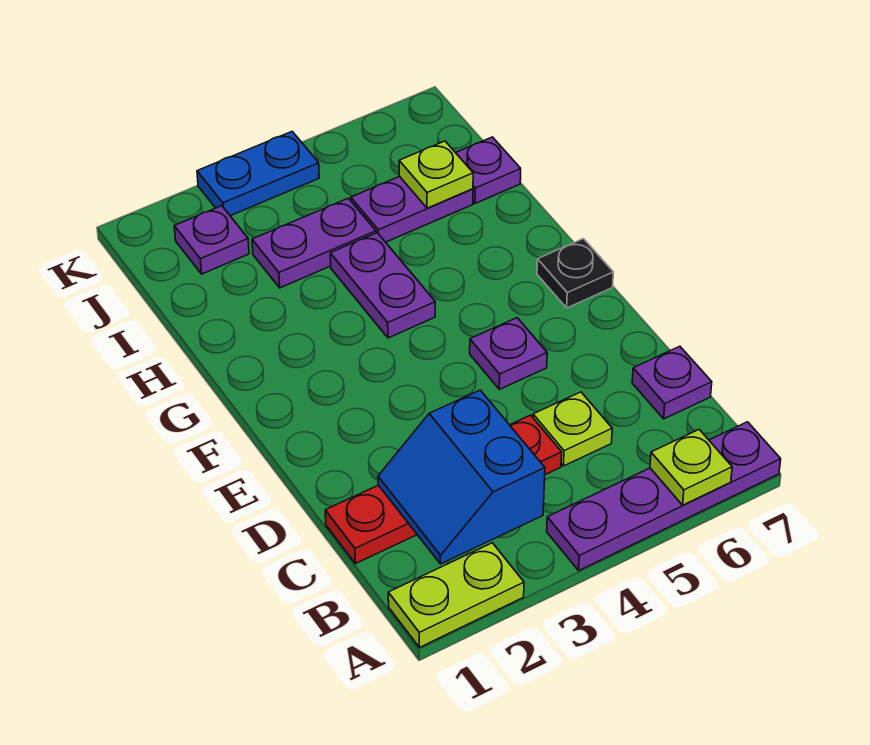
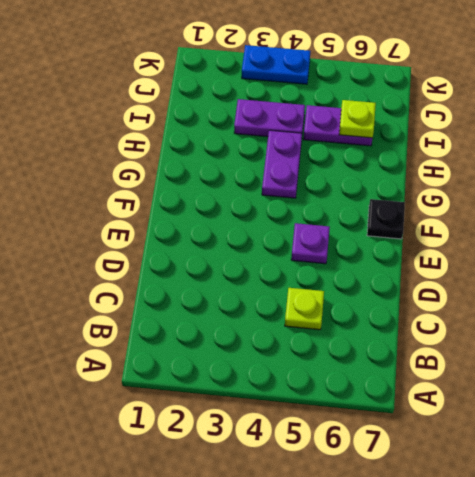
none -> lime plate A1:A2 level 1
none -> purple plate A4:A7 level 1
none -> red plate C1:C4 level 1

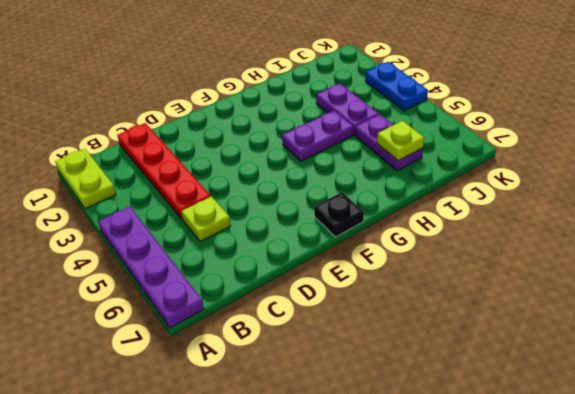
none -> purple plate C7 level 1
none -> purple plate E5 level 1
none -> purple plate I7 level 1

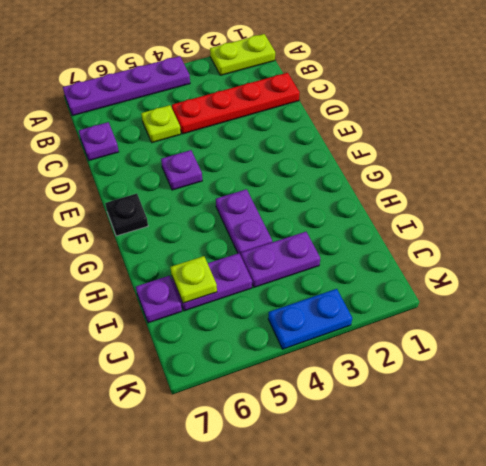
none -> purple plate J2 level 1
none -> lime plate A6 level 2
none -> blue slope B2:C3 level 2 top 3

